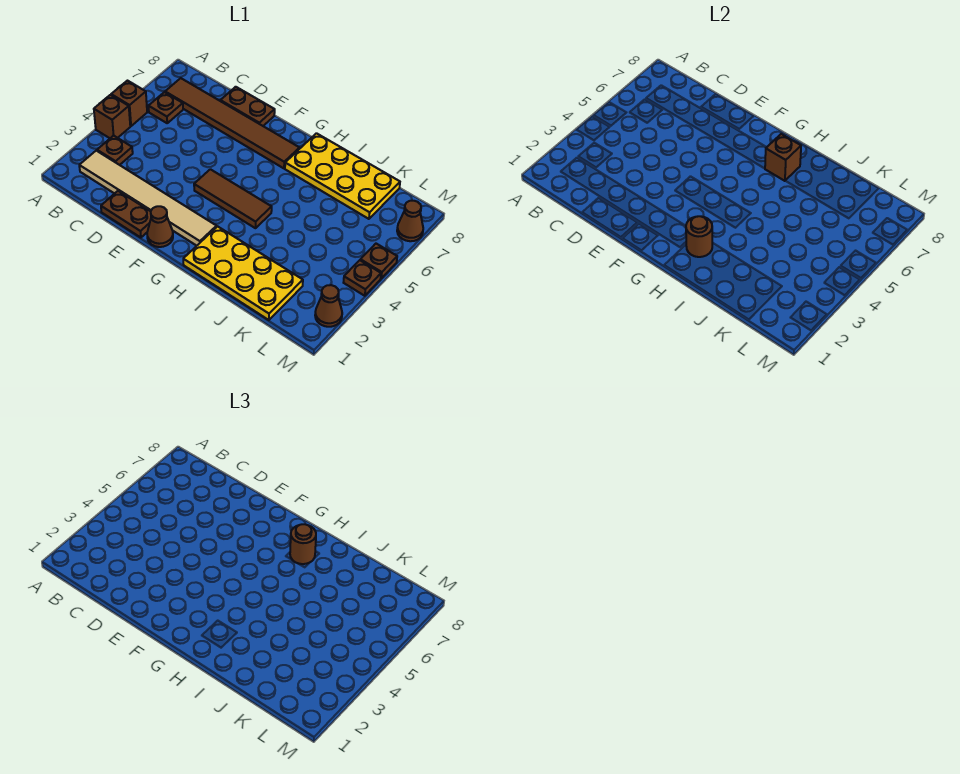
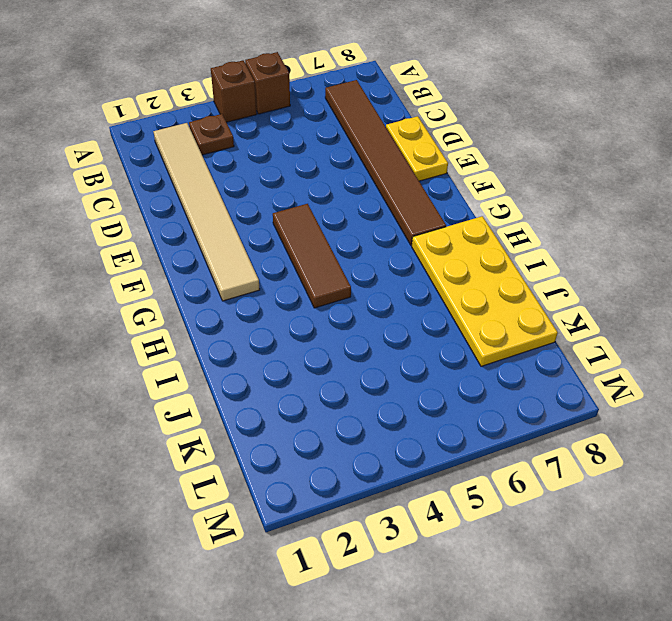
yellow plate D8:E8 level 1 -> brown plate D8:E8 level 1
none -> brown plate B6 level 1
none -> brown plate D1:E1 level 1
none -> brown cone F1 level 1

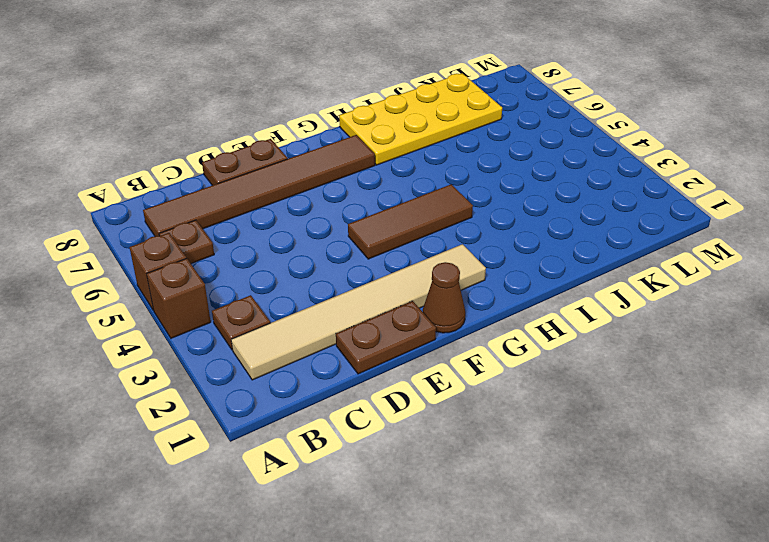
none -> yellow plate H1:K2 level 1
none -> brown cone M2 level 1
none -> brown plate M4 level 1

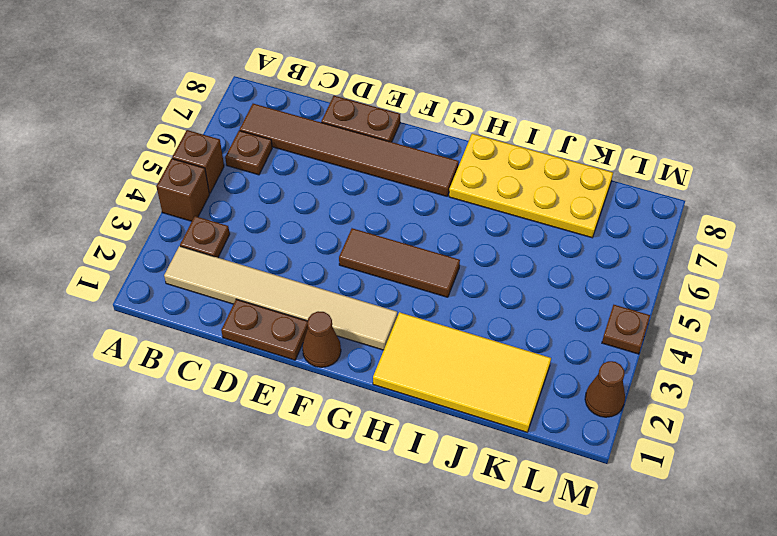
yellow tile H1:K2 level 1 -> yellow plate H1:K2 level 1
none -> brown plate M5 level 1
none -> brown cone M7 level 1
none -> brown round brick H2 level 2

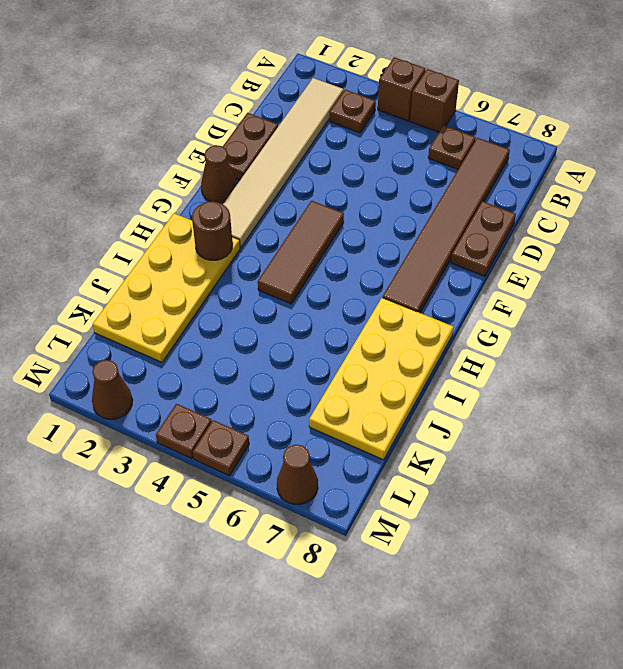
none -> brown brick H7 level 2
none -> brown round brick H7 level 3

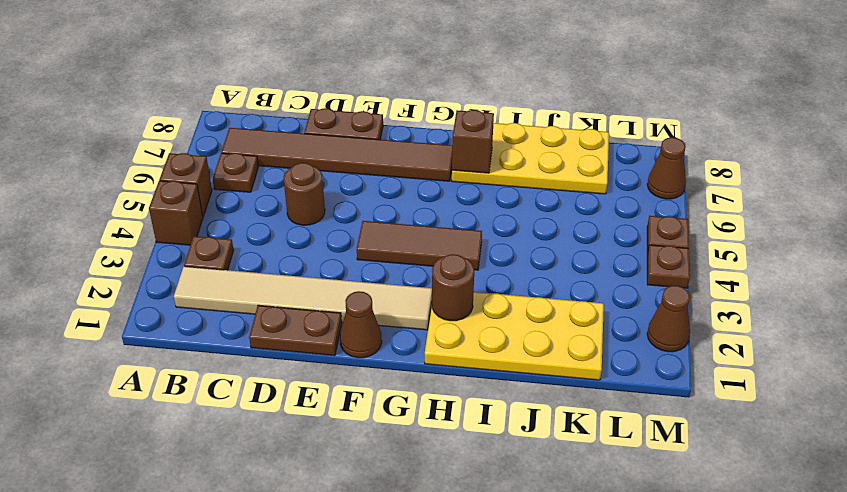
brown round brick D5 level 1 -> brown round brick H7 level 3

